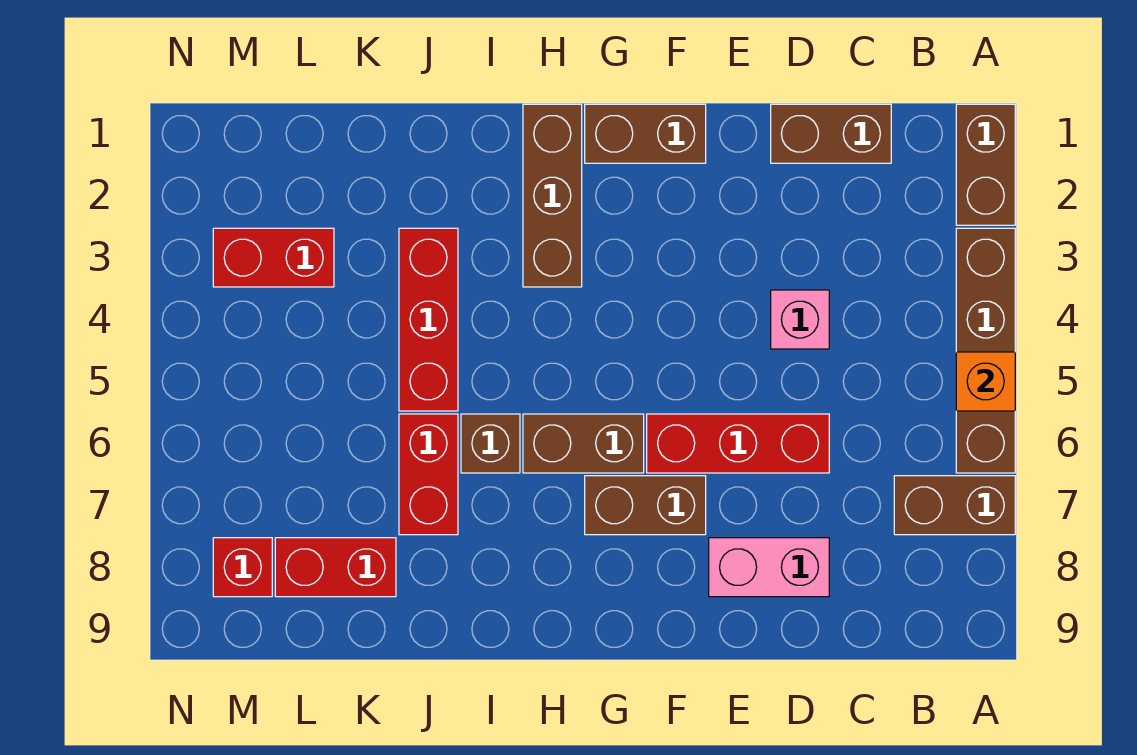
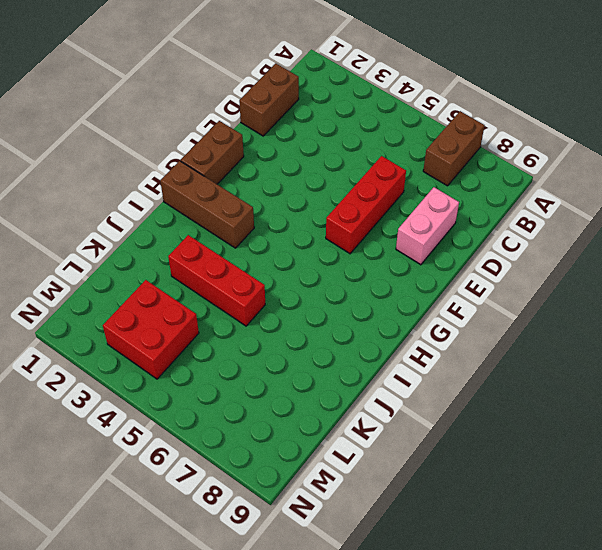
red brick L3:M4 level 1 -> red brick L3:M3 level 1
none -> brown brick A1:A2 level 1
none -> brown brick A3:A6 level 1
none -> pink brick D4 level 1

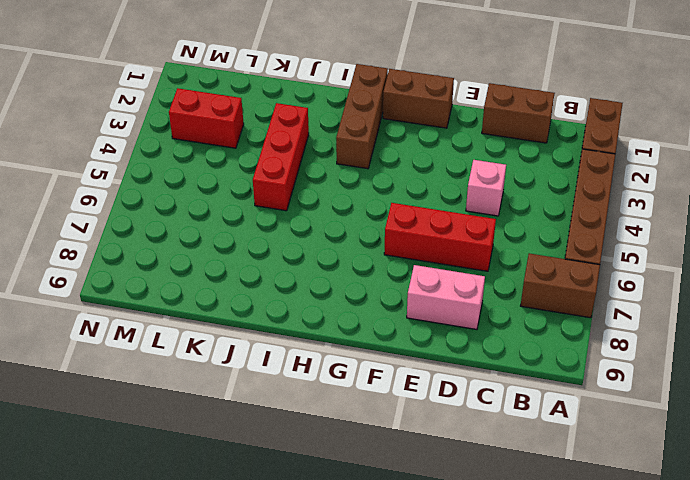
none -> brown brick F7:G7 level 1
none -> brown brick G6:H6 level 1
none -> brown brick I6 level 1

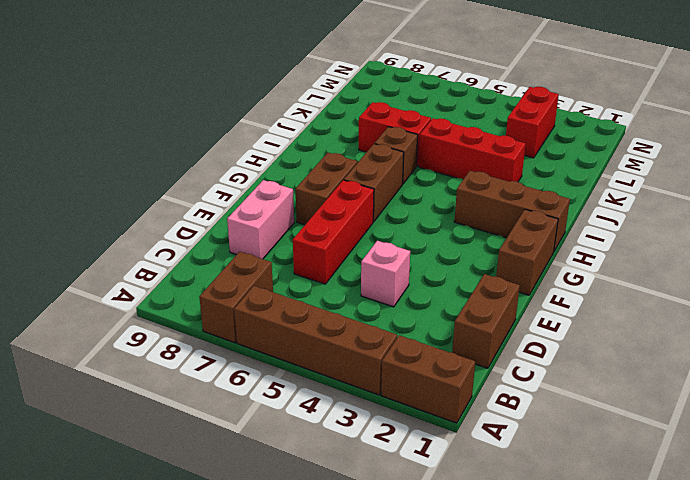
none -> red brick K8:L8 level 1
none -> red brick M8 level 1
none -> orange brick A5 level 2

